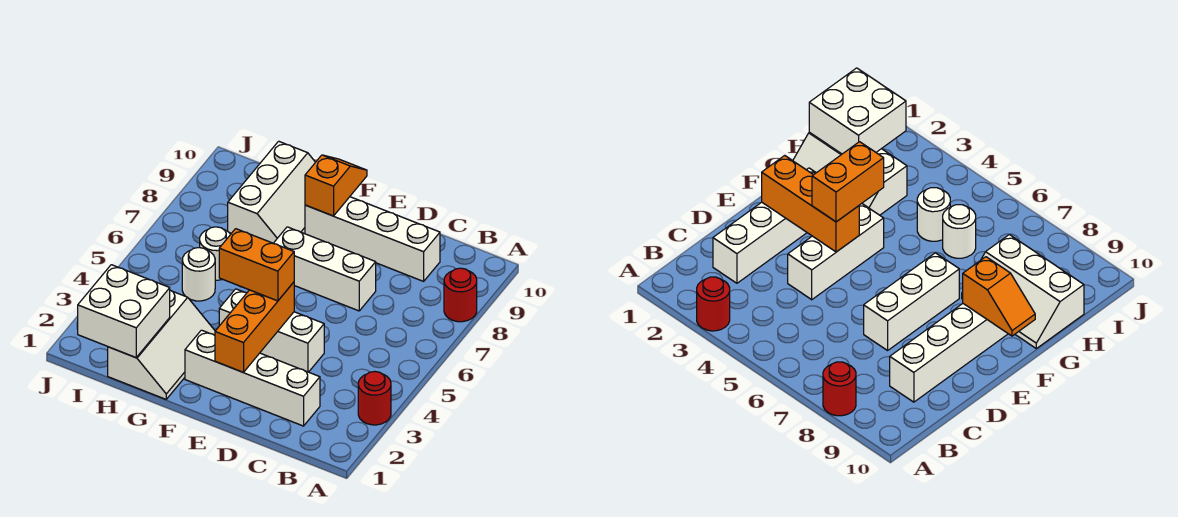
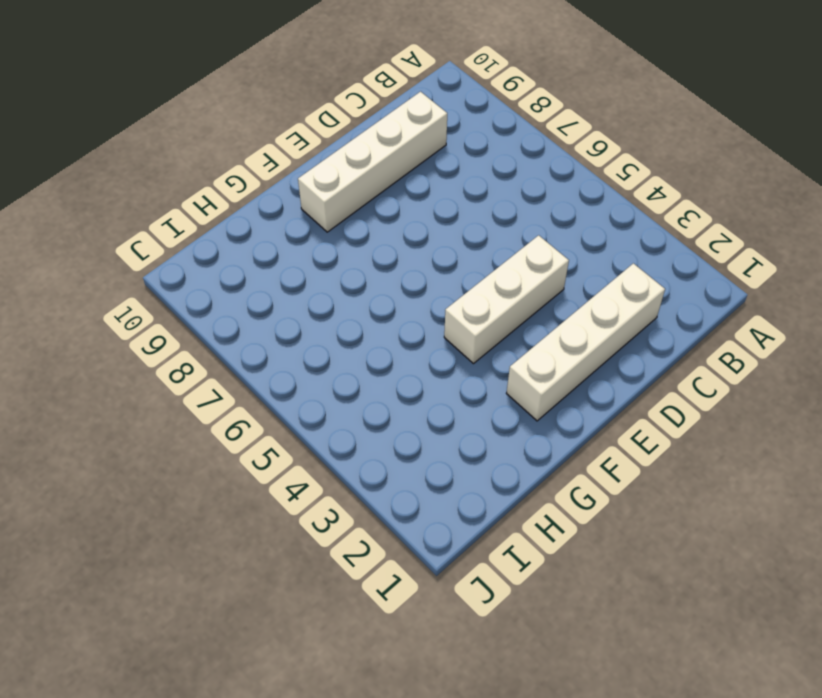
none -> red round brick A3 level 1
none -> red round brick A8 level 1
none -> white brick D7:F7 level 1

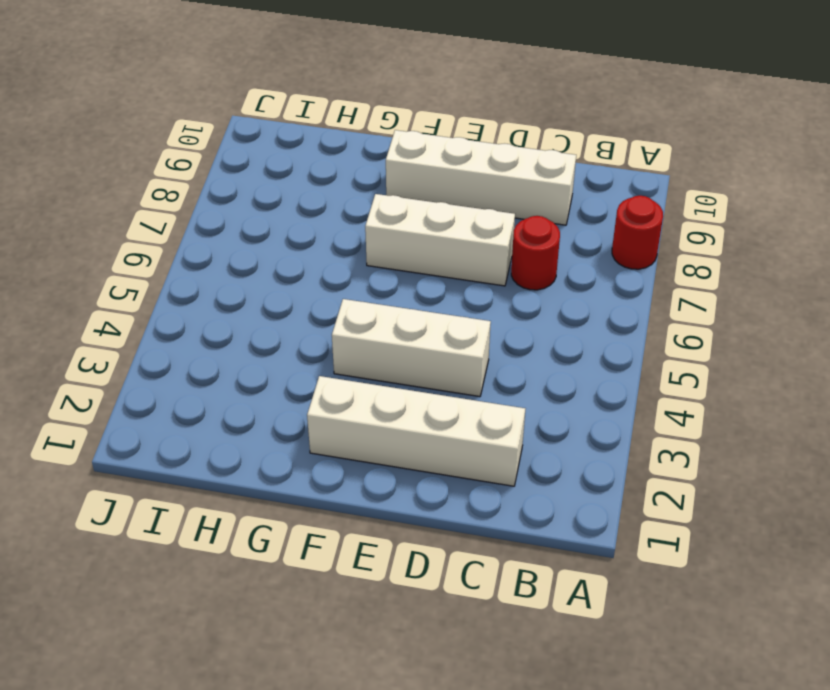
red round brick C7 level 1 -> red round brick A3 level 1
none -> white slope G1:H3 level 1 top H
none -> white slope G8:H10 level 1 top H
none -> white round brick H5 level 1

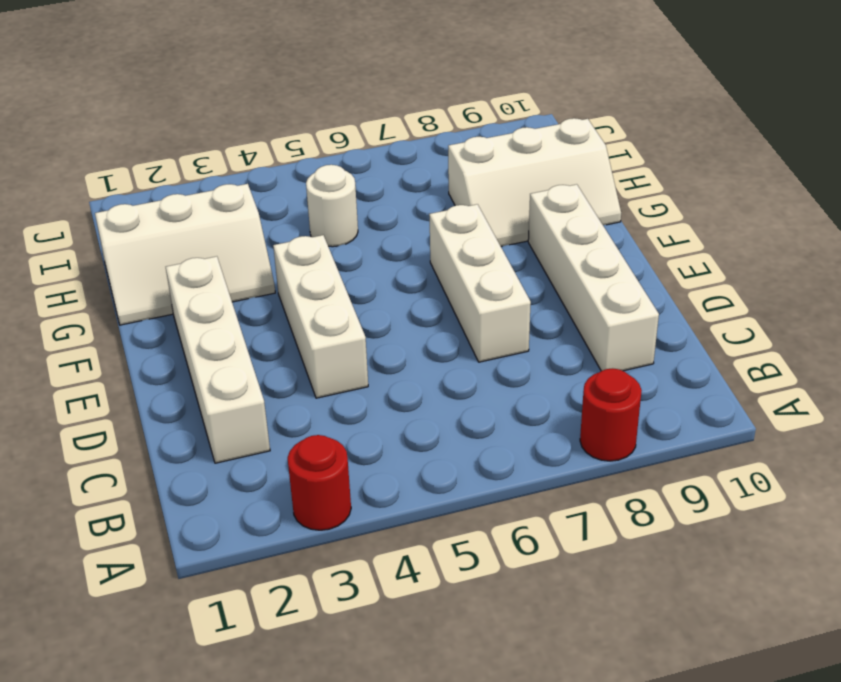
none -> white round brick H6 level 1
none -> orange brick E2:E4 level 2
none -> orange slope F9:F10 level 2 top 9

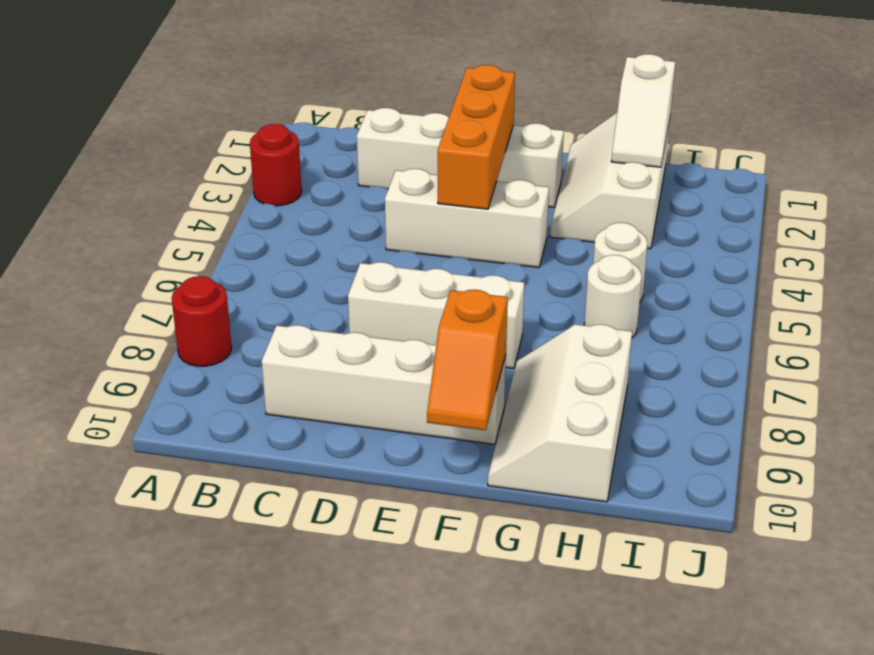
white slope H1:H2 level 2 top 1 -> white brick H1:I2 level 2
none -> orange brick E4:F4 level 3

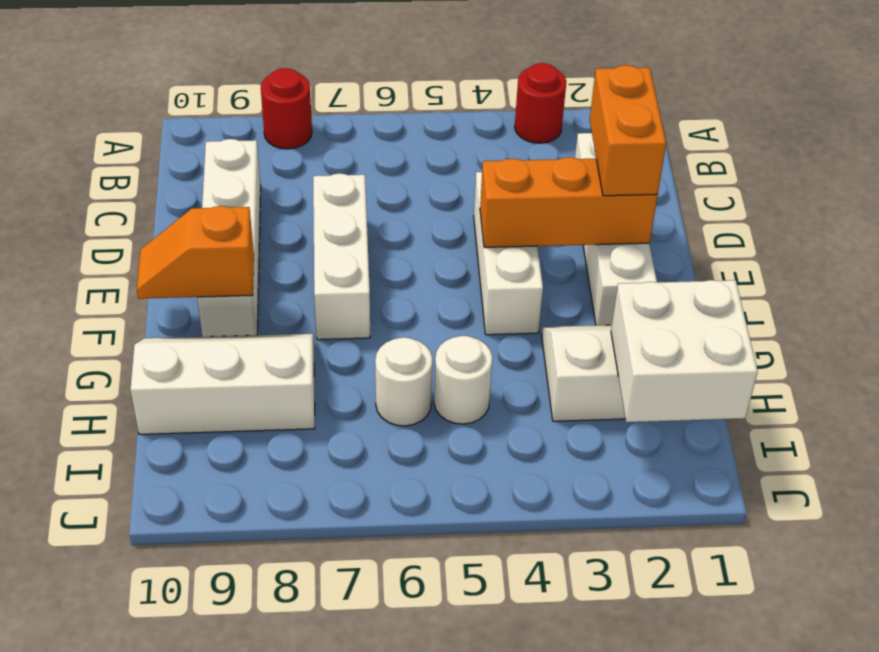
orange brick D2:E2 level 3 -> orange brick E4:F4 level 3

